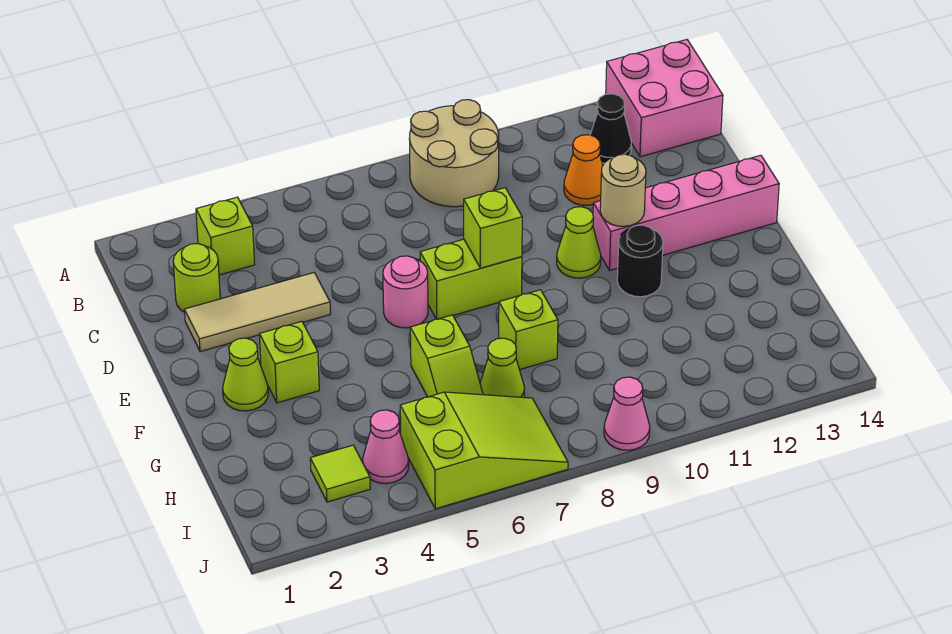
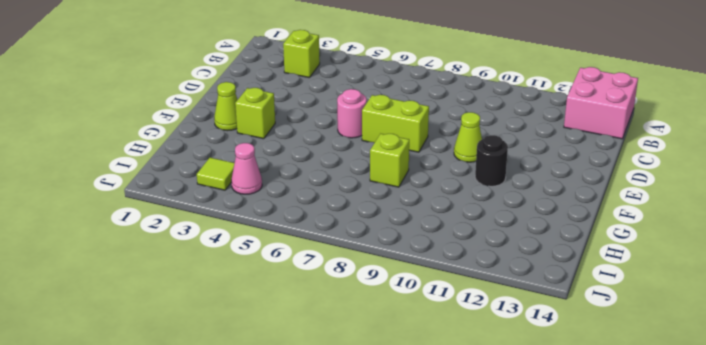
none -> tan round brick A8:B9 level 1
none -> black cone B12 level 1
none -> lime round brick C2 level 1

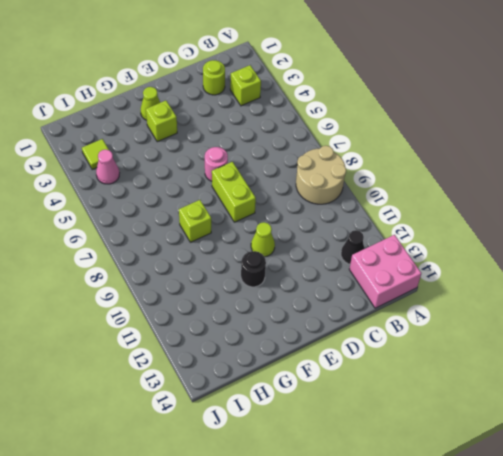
none -> orange cone C11 level 1
none -> tan tile D2:D4 level 1
none -> pink brick E11:E14 level 1

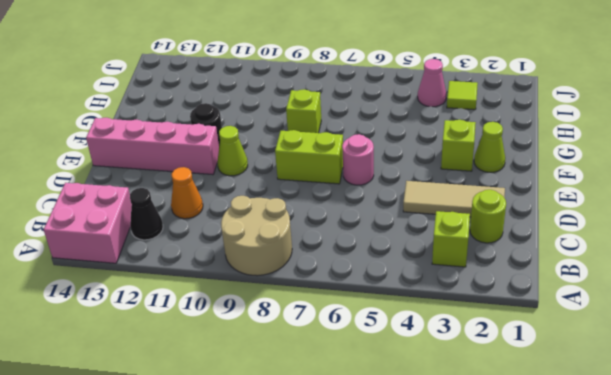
none -> lime slope G6:H6 level 1 top G
none -> lime cone H7 level 1
none -> lime slope I5:J7 level 1 top 5

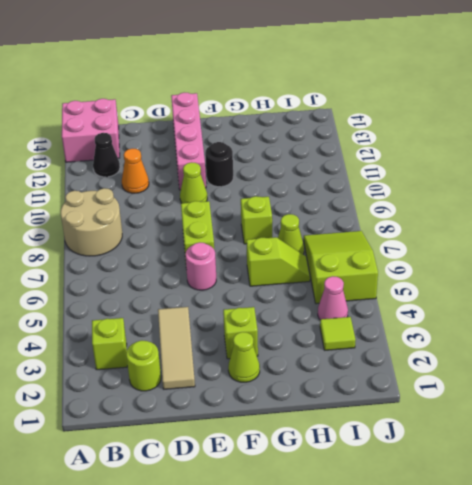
none -> pink cone J9 level 1
none -> lime brick E8 level 2
none -> tan round brick E11 level 2

